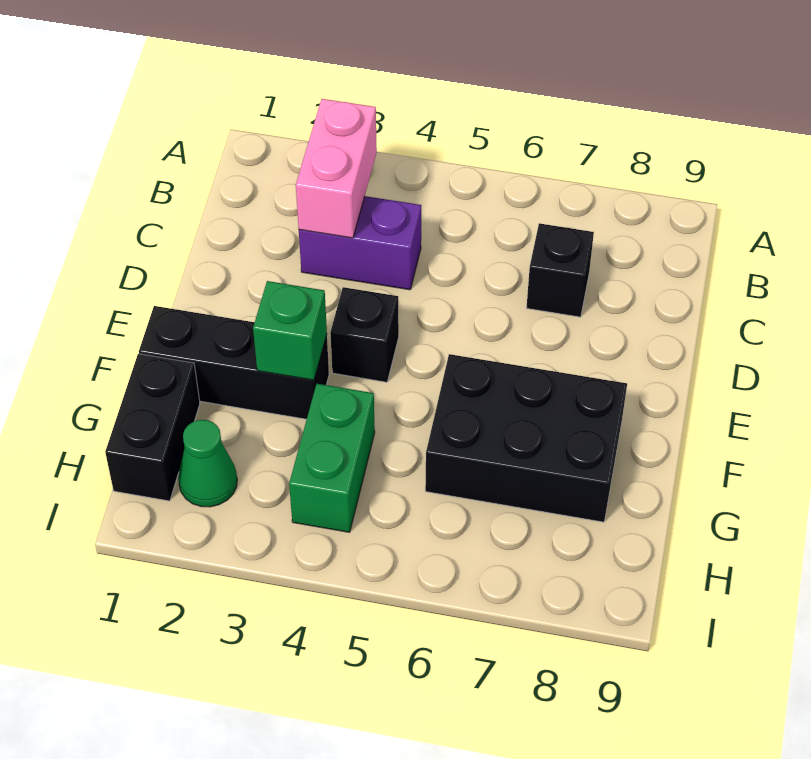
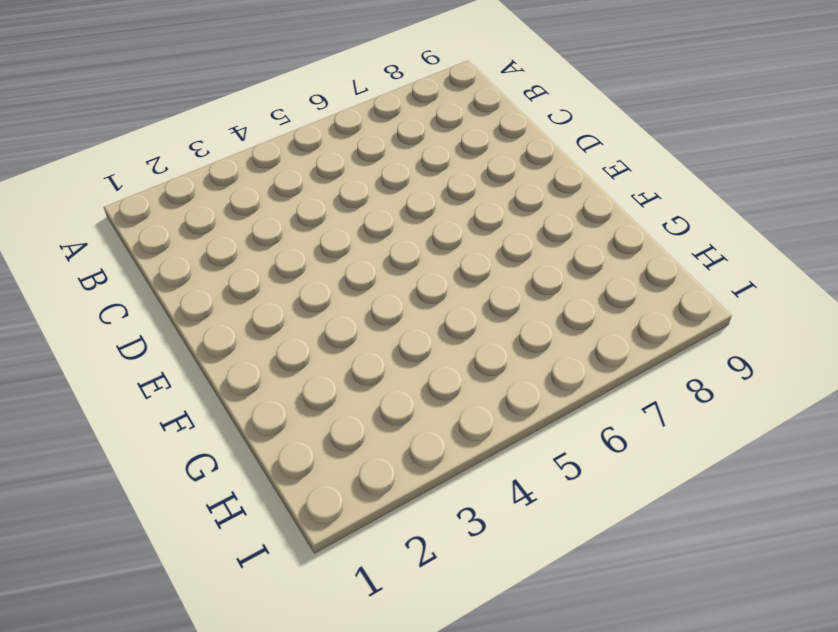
none -> purple brick C3:C4 level 1
none -> black brick C7 level 1

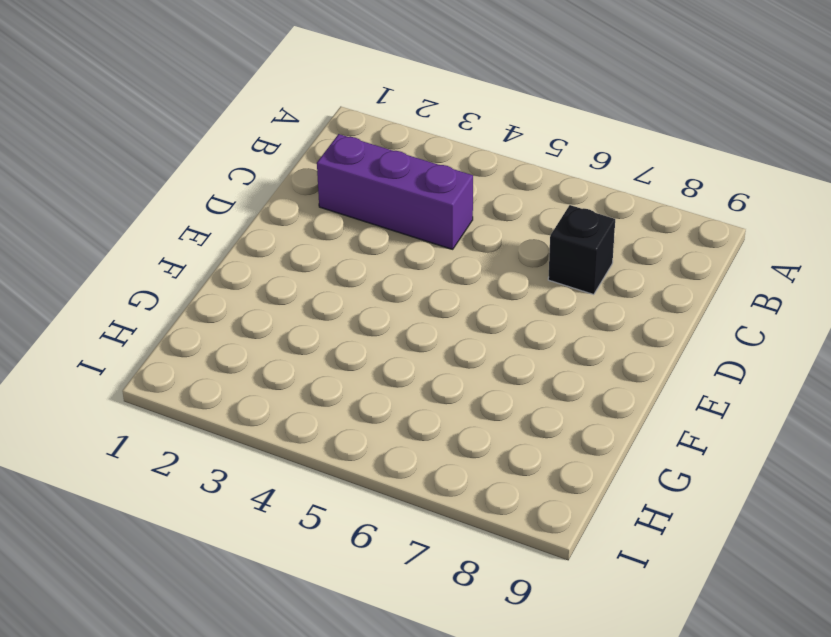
purple brick C2:C4 level 1 -> purple brick C3:C4 level 1
none -> black brick E4 level 1
none -> black brick F1:F3 level 1

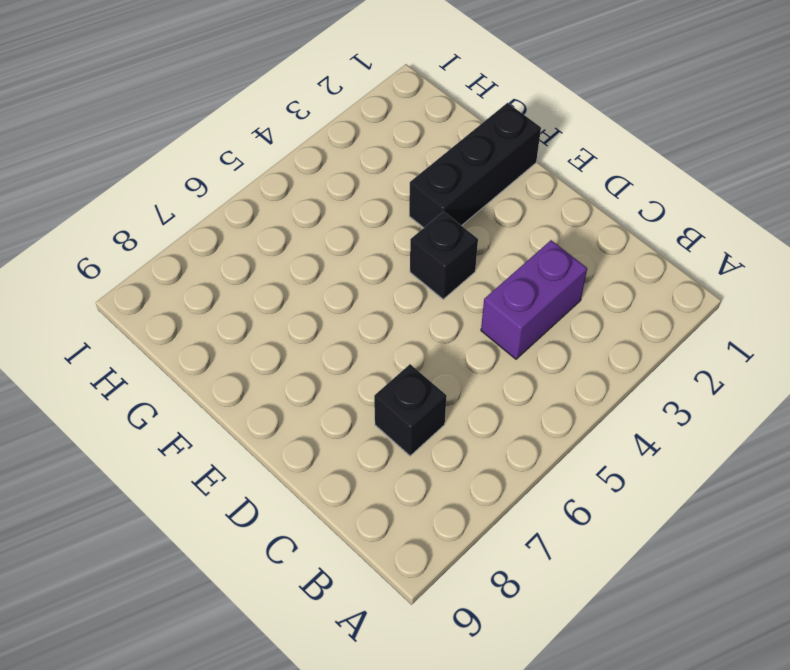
none -> black brick F6:G8 level 1
none -> black brick G1:H1 level 1

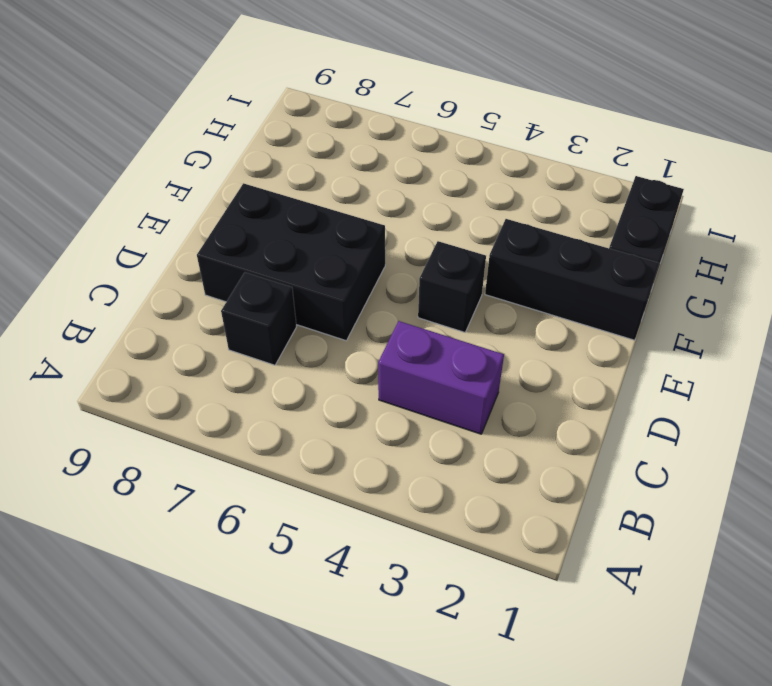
black brick D6:E8 level 1 -> black brick F6:G8 level 1
none -> green brick G4:H4 level 1
none -> green cone H2 level 1

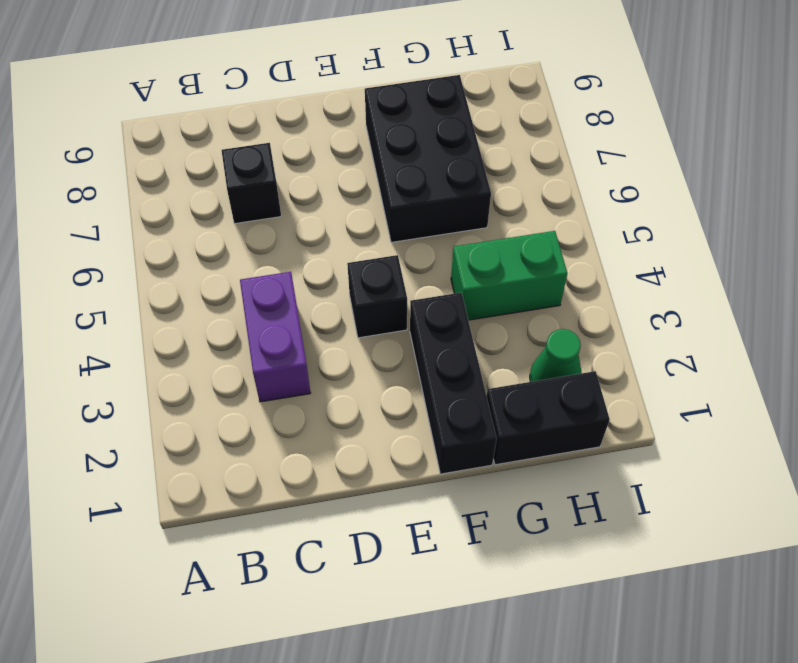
none -> pink brick B3:C3 level 2
none -> green brick F3 level 2

